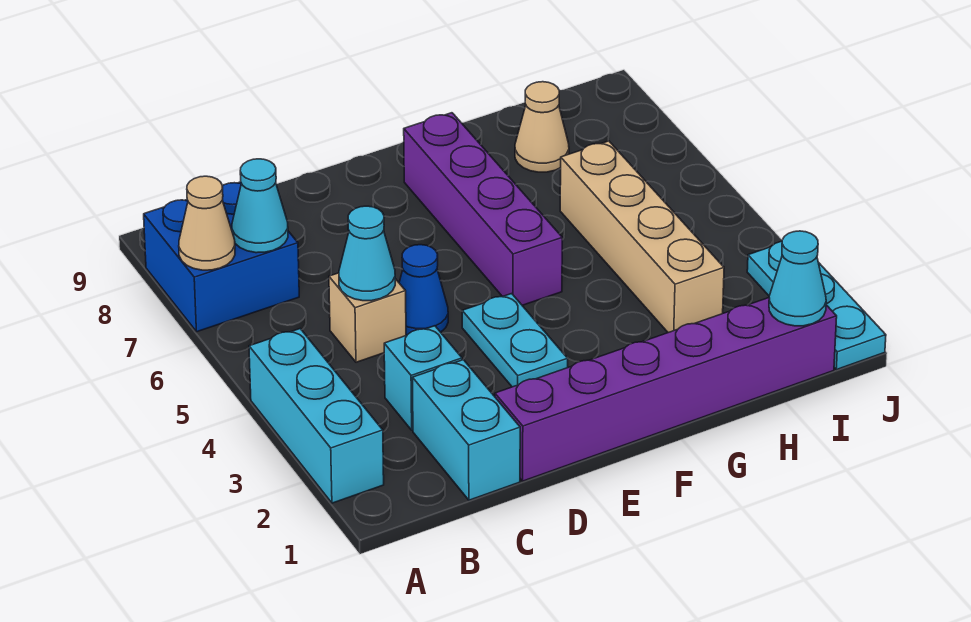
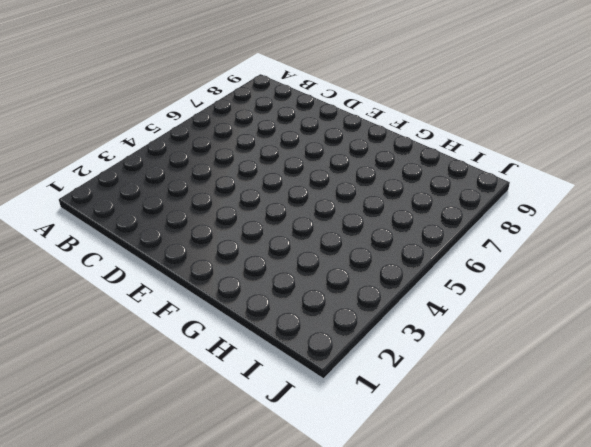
none -> cyan brick A2:A4 level 1
none -> blue brick A7:B8 level 1
none -> cyan brick C1:C2 level 1

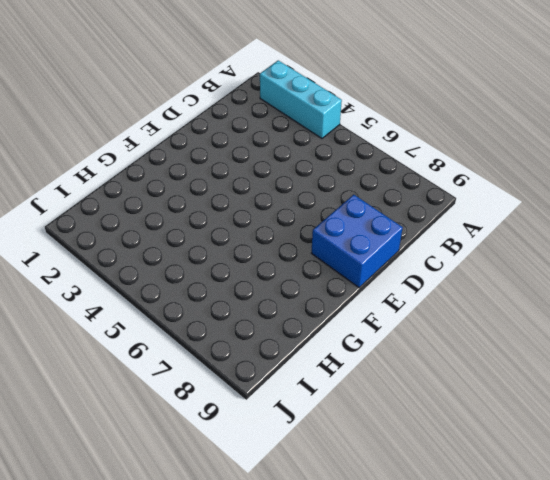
blue brick D8:E9 level 1 -> blue brick A7:B8 level 1
none -> cyan brick C1:C2 level 1
none -> cyan brick C3 level 1
none -> tan brick C5 level 1

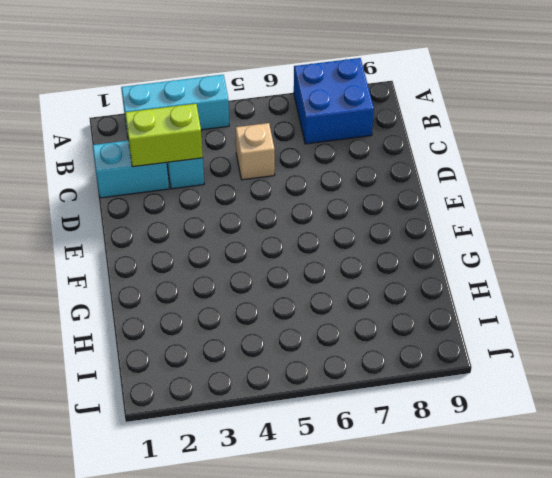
lime brick C2:C3 level 2 -> none
none -> purple brick D1:I1 level 1
none -> blue cone D5 level 1
none -> cyan plate E3:E4 level 1

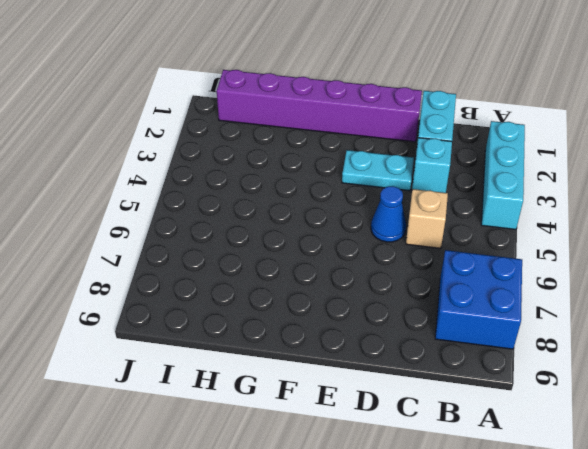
cyan plate D3:E3 level 1 -> cyan plate E3:E4 level 1
none -> purple brick F5:F8 level 1
none -> tan brick H3:H6 level 1
none -> tan cone H8 level 1

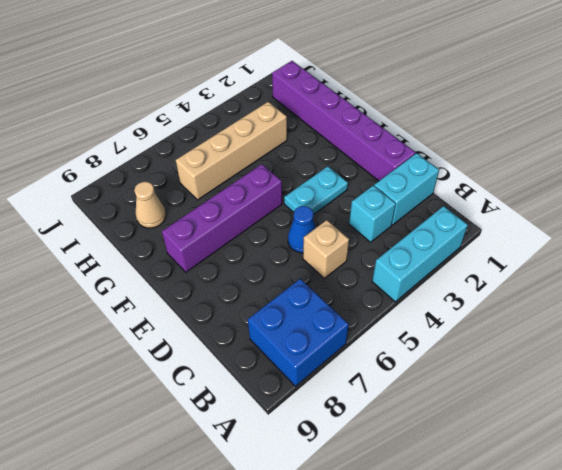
none -> cyan plate J1:J3 level 1
none -> tan cone A7 level 2
none -> cyan cone B7 level 2

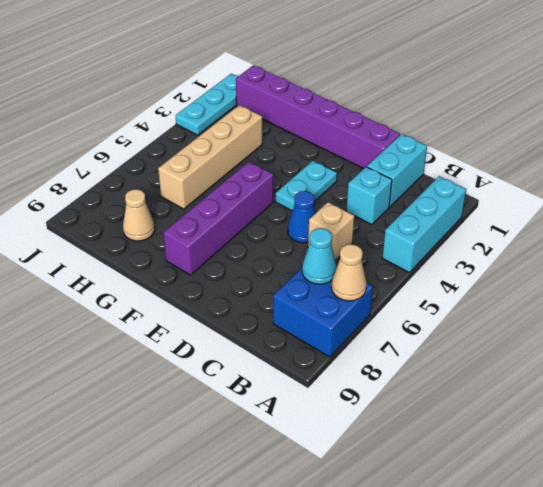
none -> cyan cone C5 level 2
none -> cyan cone I1 level 2

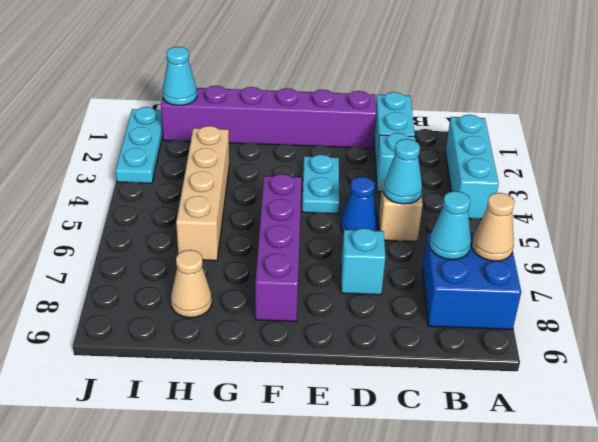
cyan brick D7 level 1 -> none

